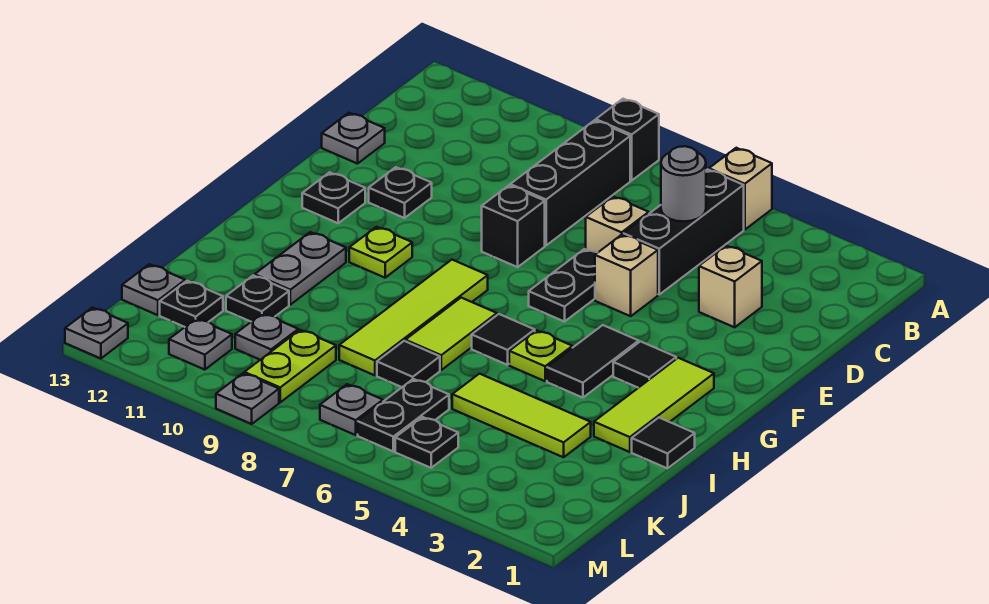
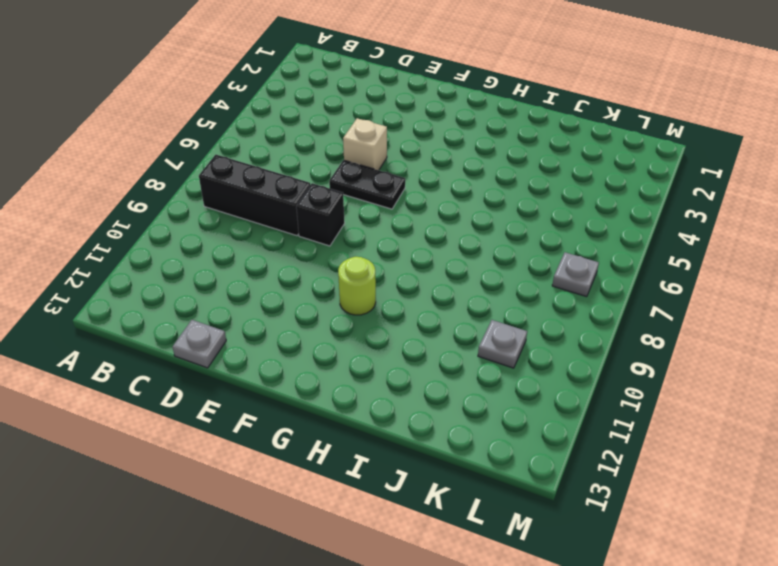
lime round brick G10 level 1 -> lime plate G10 level 1
none -> tan brick A5 level 1
none -> black brick A8 level 1
none -> black brick B5:D5 level 1
none -> tan brick D3 level 1

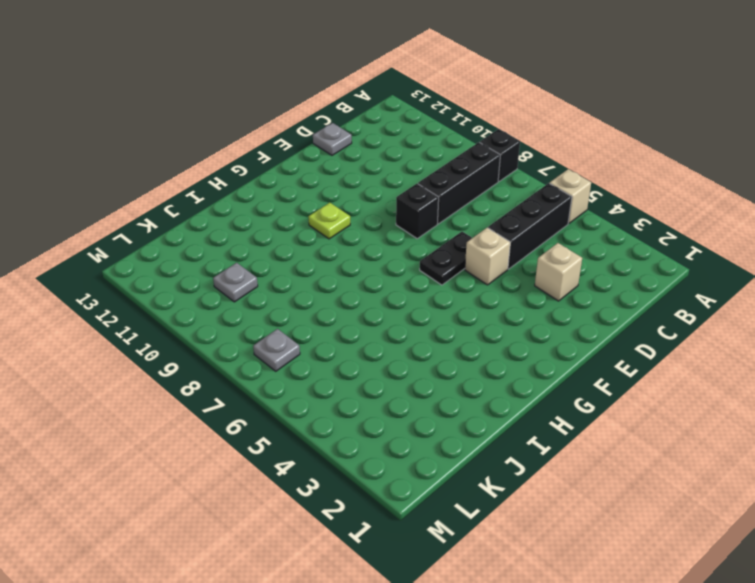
none -> tan brick D6 level 1
none -> black plate E11 level 1
none -> black plate F12 level 1
none -> lime tile G2:I2 level 1

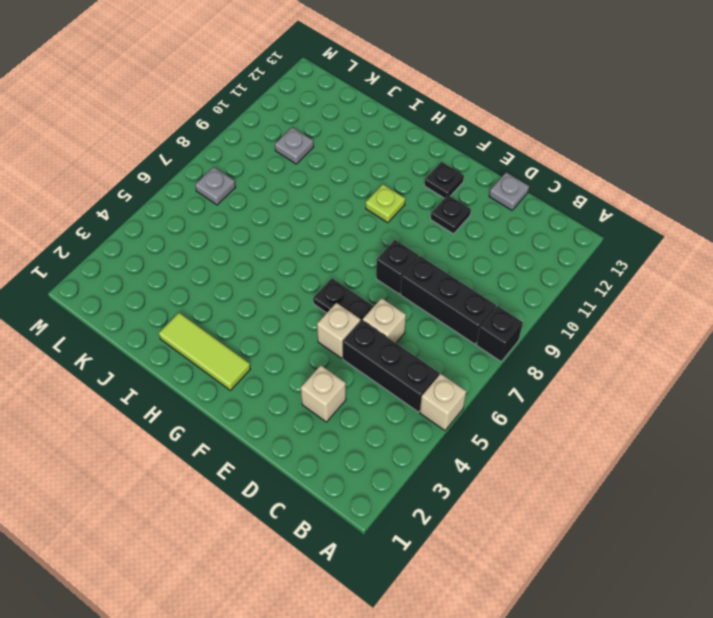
none -> black tile G3 level 1
none -> black tile G4:H4 level 1
none -> lime tile G8:J8 level 1
none -> lime plate H5 level 1

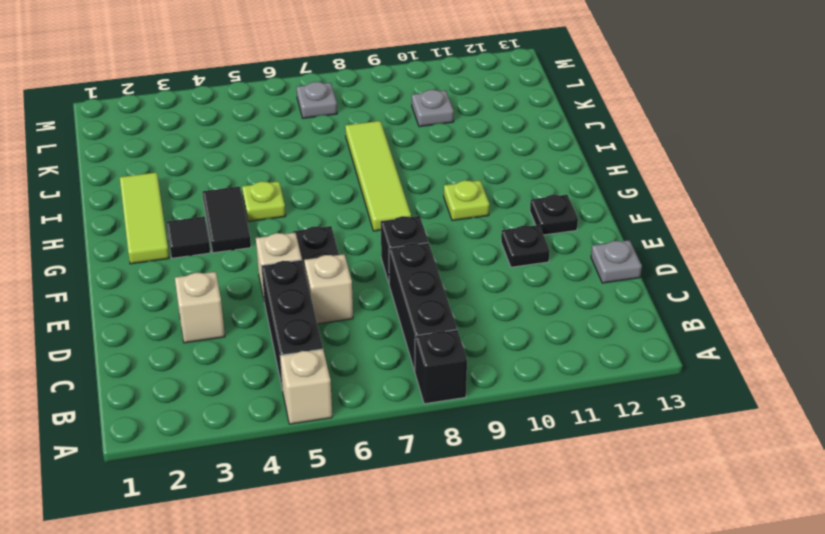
none -> black tile H6 level 1
none -> lime tile H7:I7 level 1
none -> grey plate H11:I11 level 1
none -> black tile I1 level 1

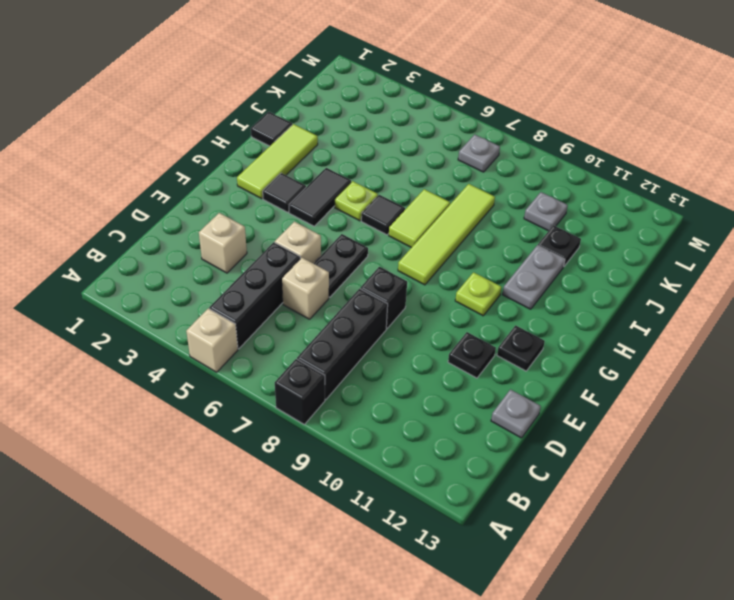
none -> lime tile J3:J5 level 1
none -> black tile J7 level 1
none -> black plate K6:L6 level 1
none -> lime plate K9:L9 level 1

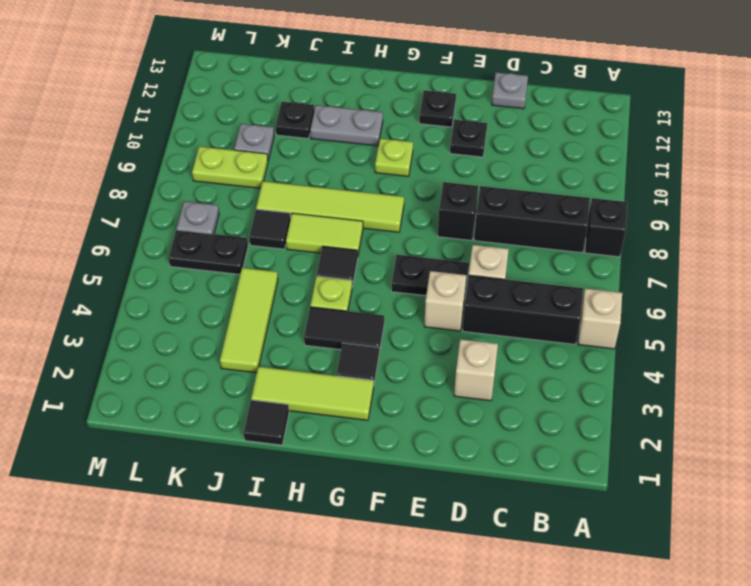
none -> black plate K12 level 1
none -> grey plate K13 level 1
none -> black plate L5 level 1
none -> grey plate L11 level 1

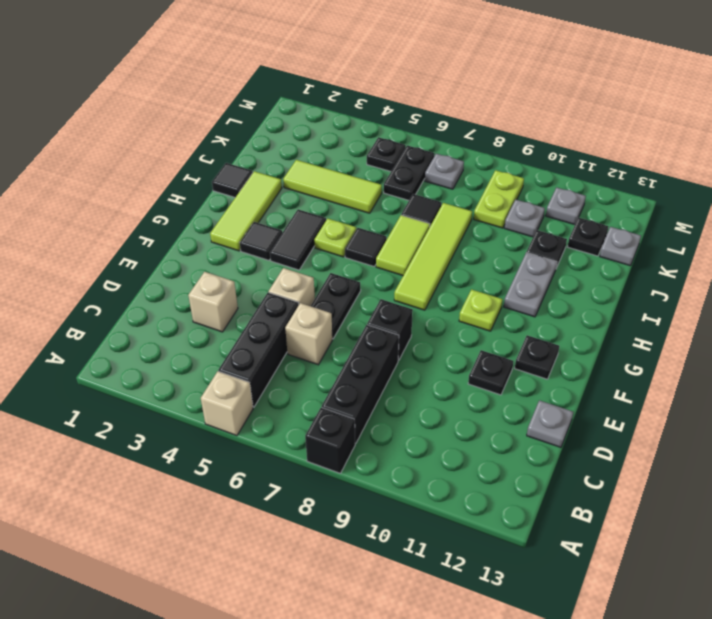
none -> grey plate M9 level 1
none -> grey plate M13 level 1
none -> grey round brick C5 level 2

